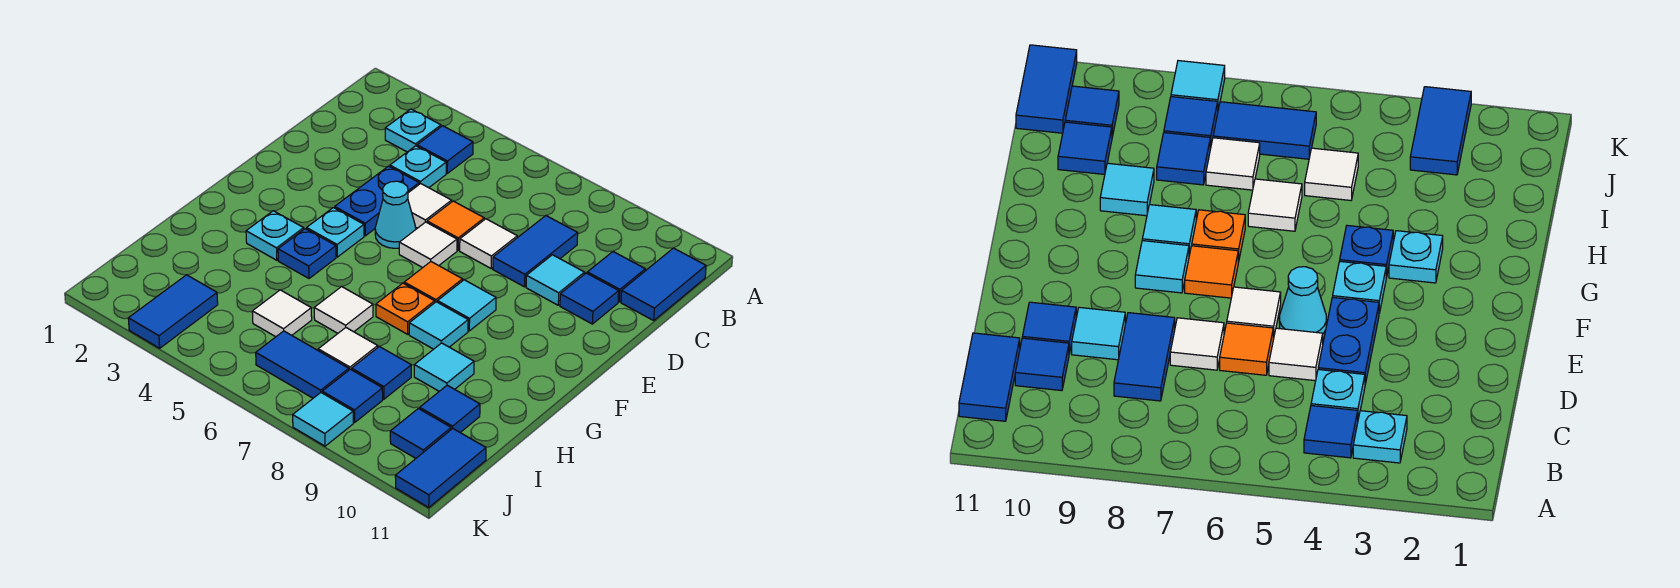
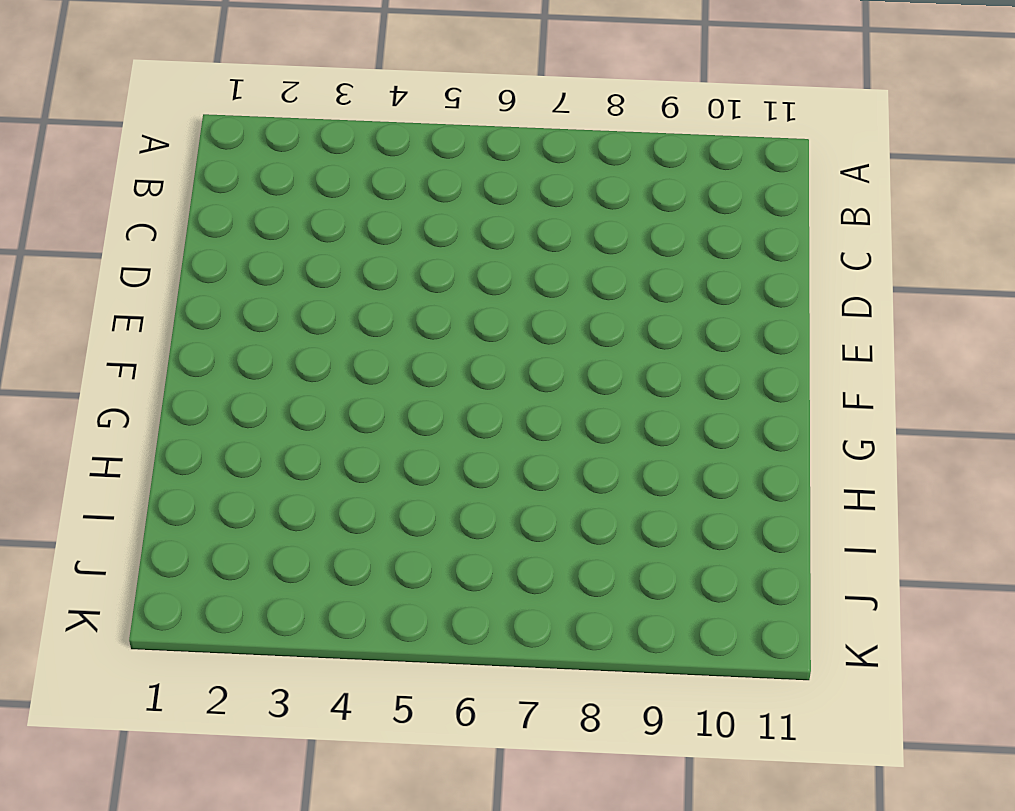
none -> cyan plate B3 level 1
none -> blue tile B4 level 1
none -> blue tile B11:C11 level 1
none -> cyan plate C4 level 1

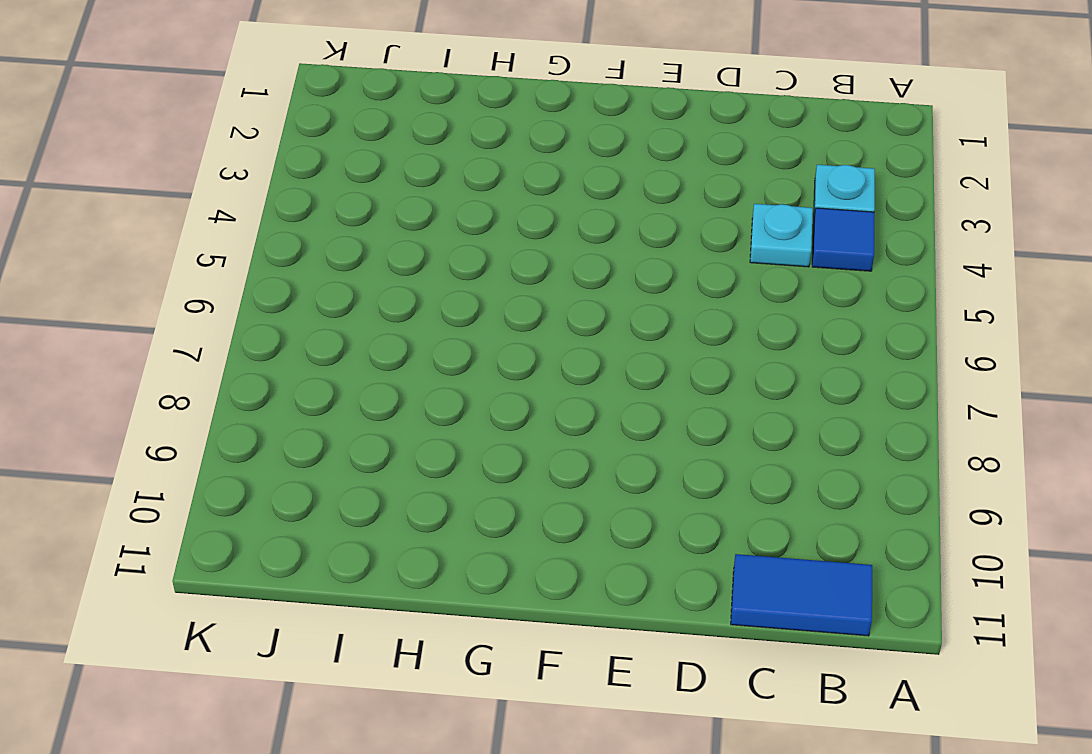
none -> blue tile C8:D8 level 1
none -> blue tile C10 level 1
none -> blue plate D4:E4 level 1
none -> white tile D5 level 1

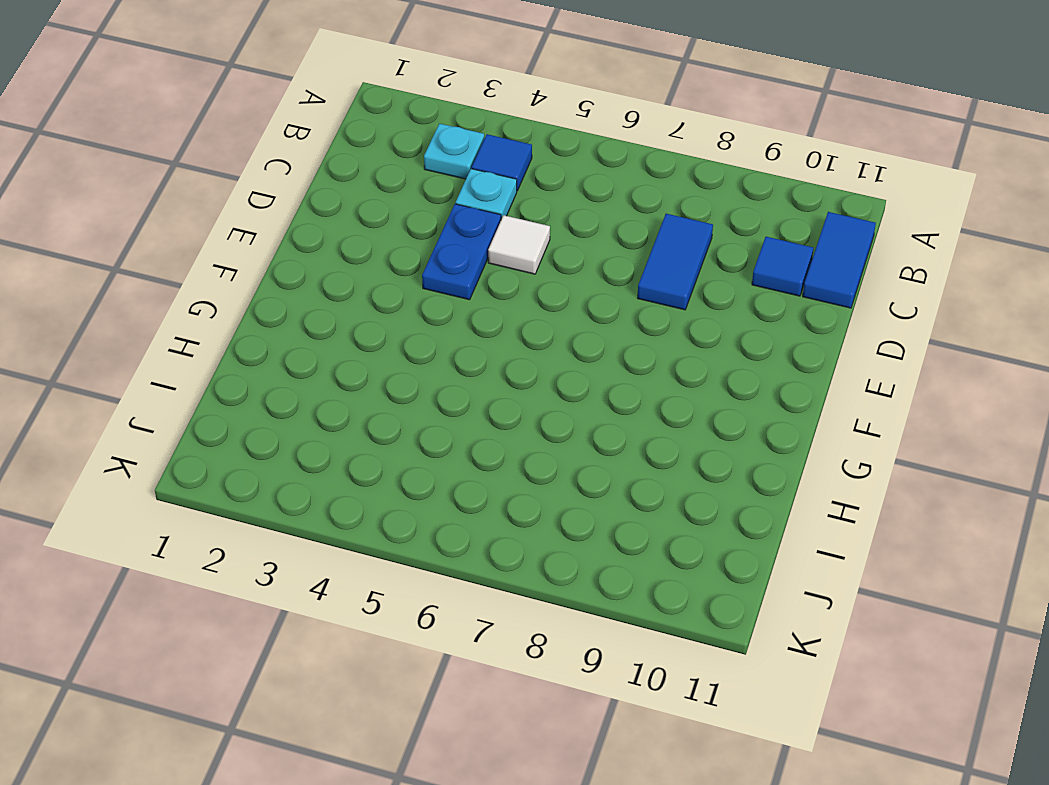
none -> orange tile D6 level 1
none -> white tile D7 level 1
none -> cyan tile D9 level 1
none -> blue tile D10 level 1

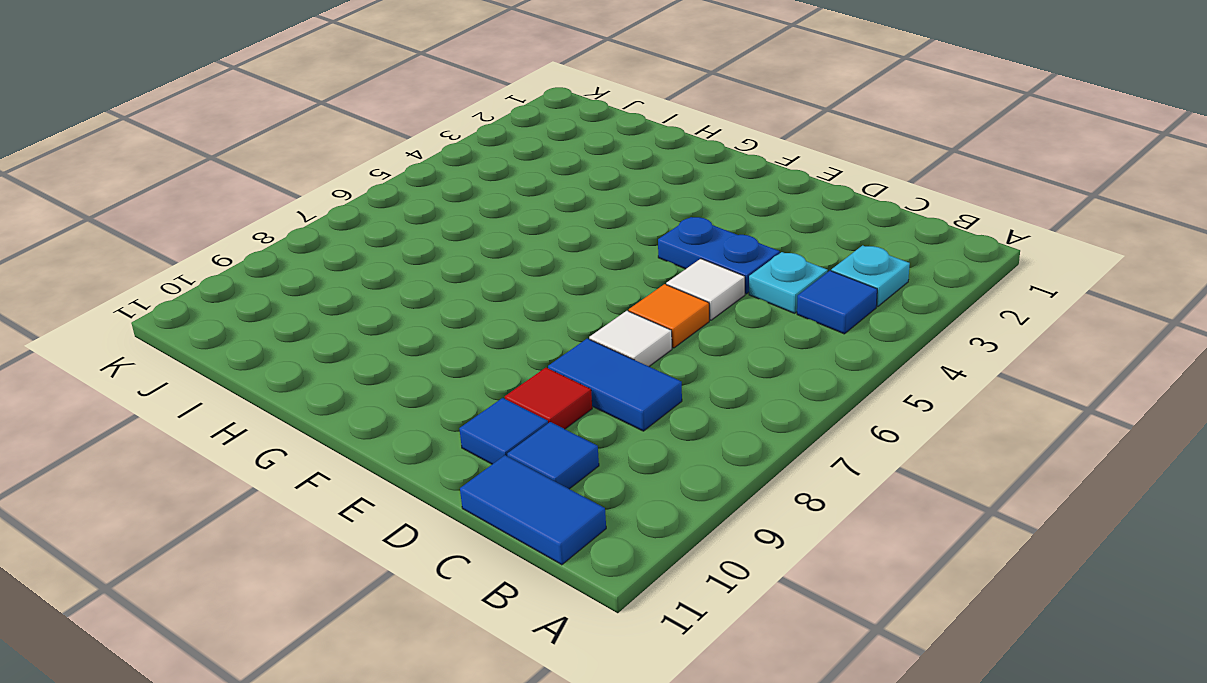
red tile D9 level 1 -> cyan tile D9 level 1
none -> cyan cone E5 level 1
none -> white tile E6 level 1
none -> cyan plate F4 level 1
none -> orange tile F7 level 1

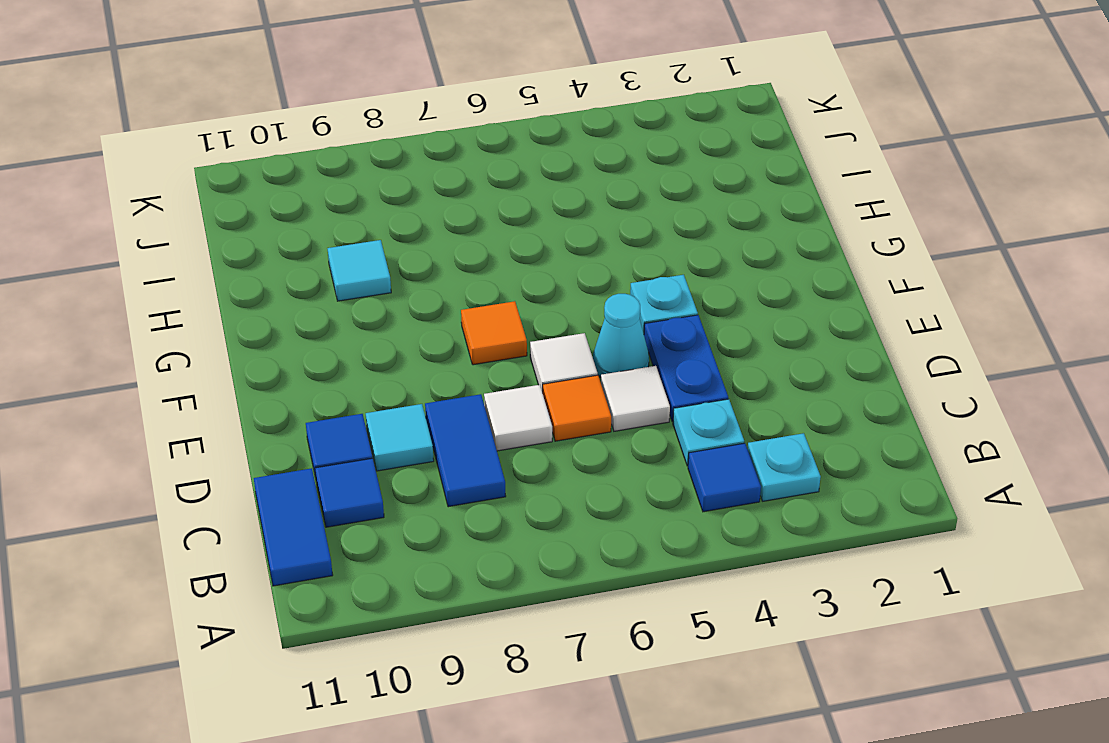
none -> cyan tile F8 level 1
none -> cyan plate G3 level 1
none -> blue plate G4 level 1
none -> orange plate G7 level 1

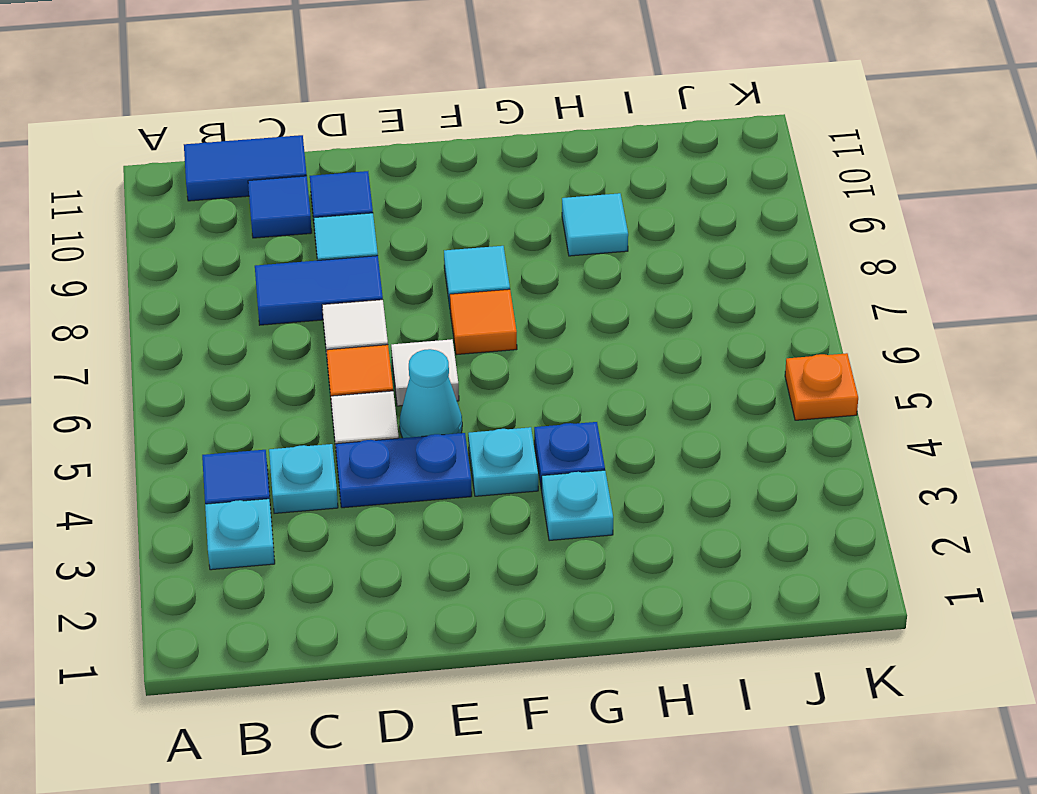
orange plate K5 level 1 -> orange plate G7 level 1
none -> cyan tile G8 level 1
none -> white tile H6 level 1
none -> white tile I5 level 1
none -> white tile I7 level 1

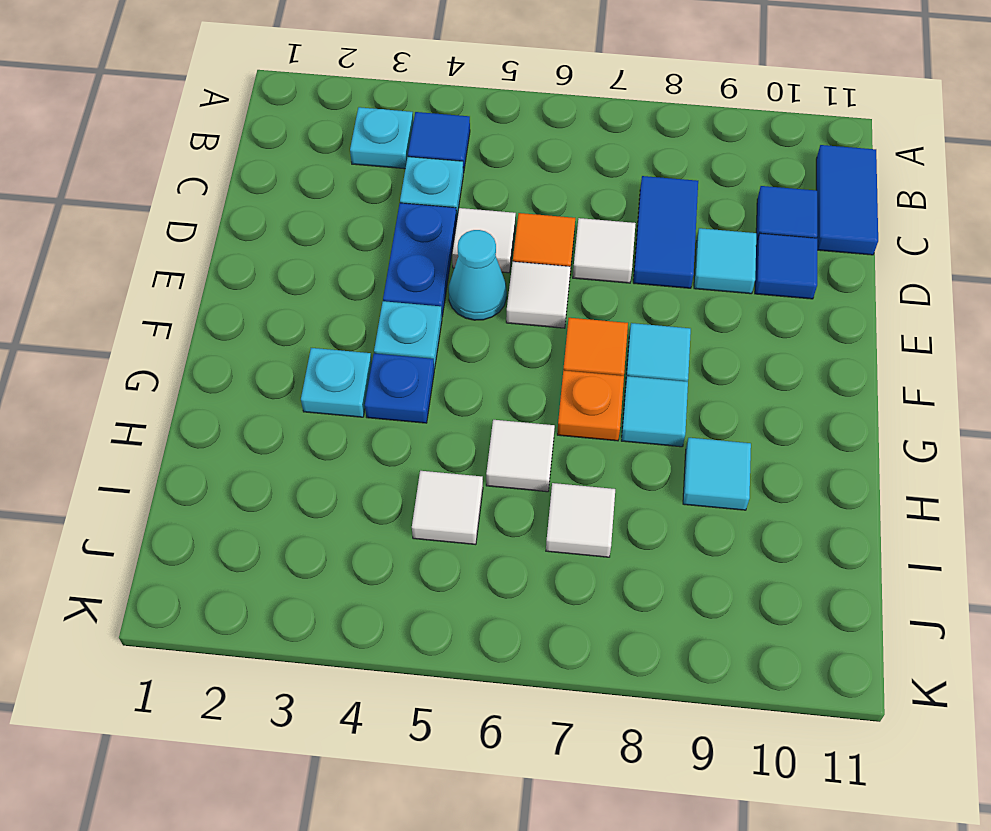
none -> blue tile I8 level 1
none -> blue tile I10 level 1
none -> blue tile J3:K3 level 1
none -> blue tile J6:J7 level 1

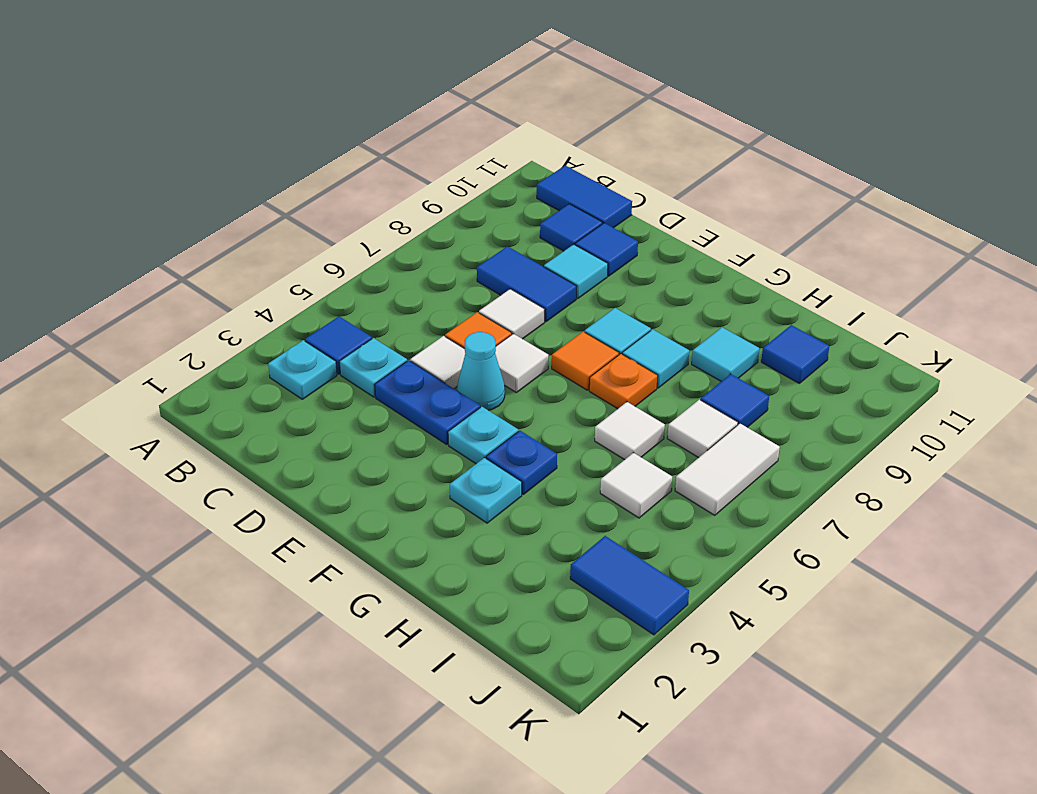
white tile J6:J7 level 1 -> blue tile J6:J7 level 1
none -> blue tile J8 level 1
none -> blue tile J10 level 1
none -> blue tile J11:K11 level 1
none -> cyan tile K8 level 1

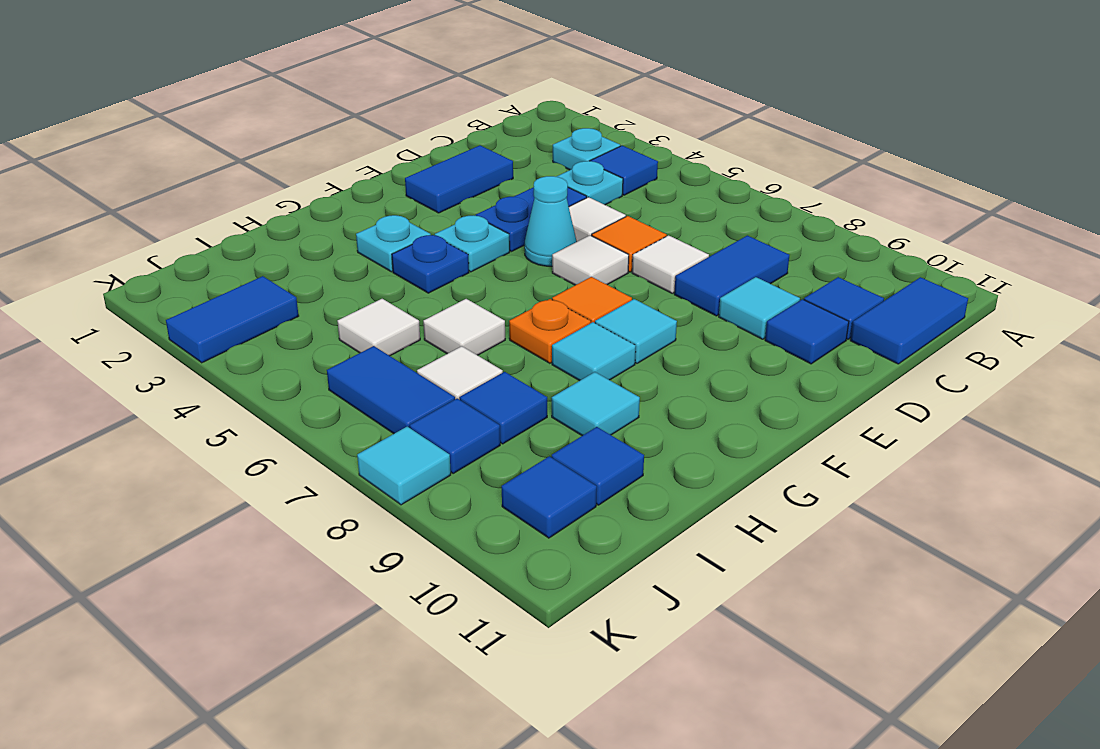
blue tile D2:E2 level 1 -> blue tile J11:K11 level 1

